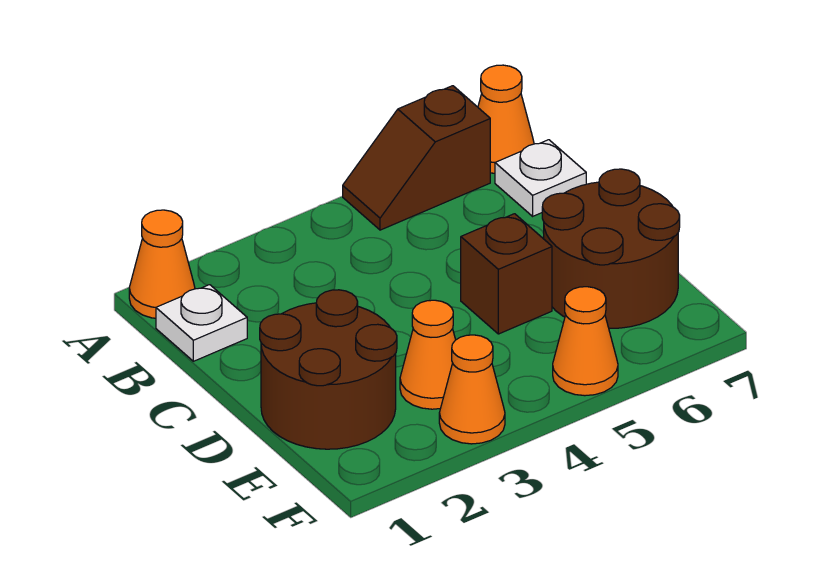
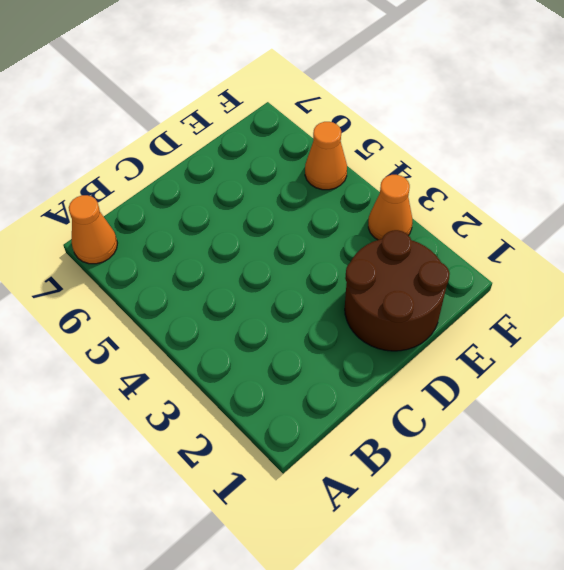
none -> orange cone A1 level 1
none -> brown slope A5:A6 level 1 top 6

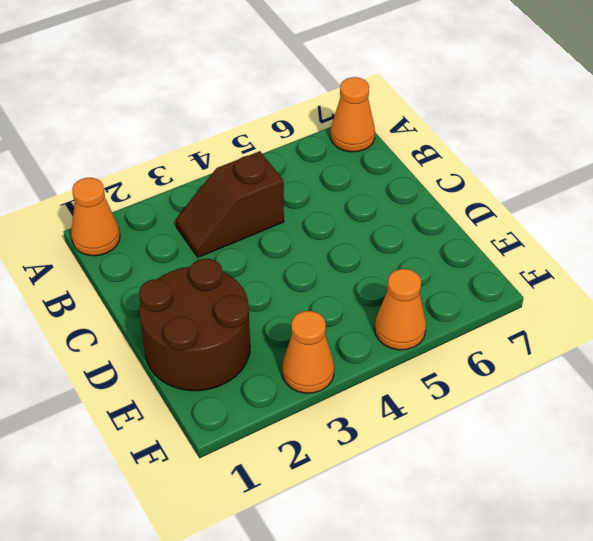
brown slope B3:B4 level 1 top 4 -> brown slope A5:A6 level 1 top 6
none -> white plate B1 level 1
none -> white plate B7 level 1

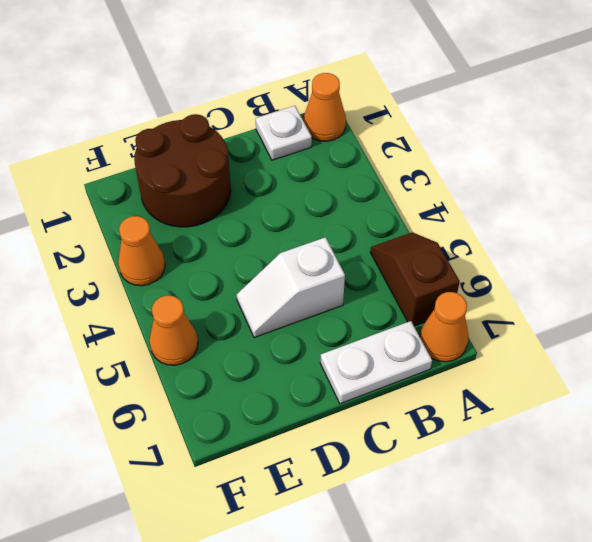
white plate B7:C7 level 1 -> white plate B7 level 1
white slope C5:D5 level 1 top C -> brown brick D5 level 1
none -> brown round brick D6:E7 level 1
none -> orange cone E3 level 1

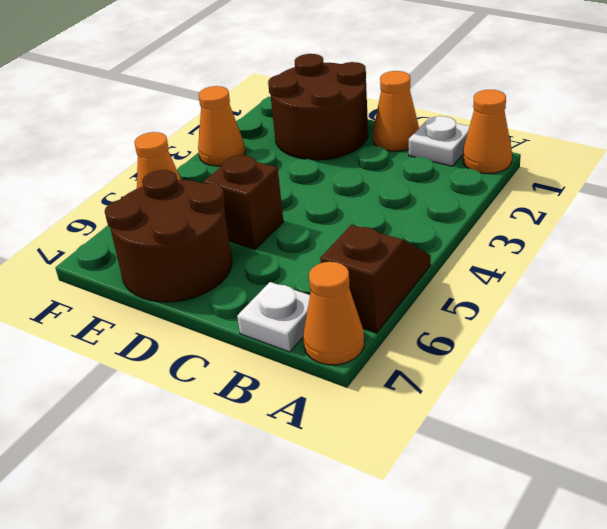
orange cone C1 level 1 -> orange cone E3 level 1

